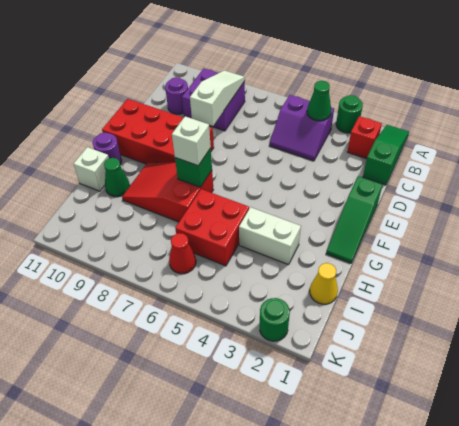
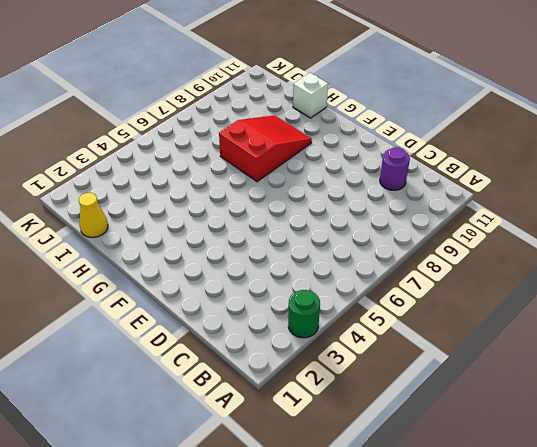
none -> green slope A1:C1 level 1 top C
none -> red brick B2 level 1
none -> purple slope B4:C5 level 1 top B

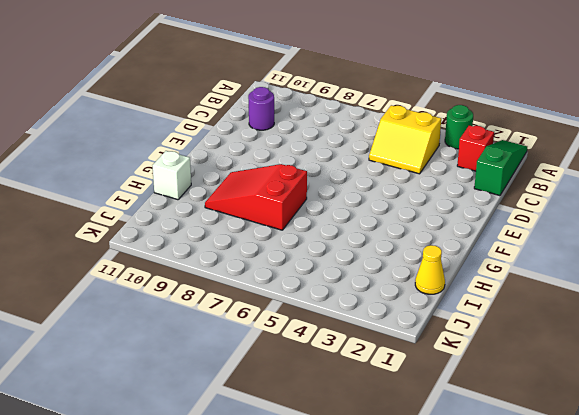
yellow slope B4:C5 level 1 top B -> purple slope B4:C5 level 1 top B
none -> purple brick B8:C9 level 1
none -> green slope E1:G1 level 1 top E
none -> red brick E8:F11 level 1

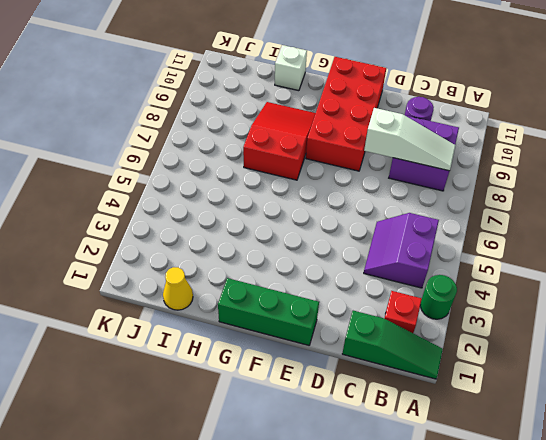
green brick E1:G1 level 1 -> green slope E1:G1 level 1 top E
none -> purple round brick G11 level 1
none -> white brick H3:H4 level 1
none -> red brick H5:I6 level 1

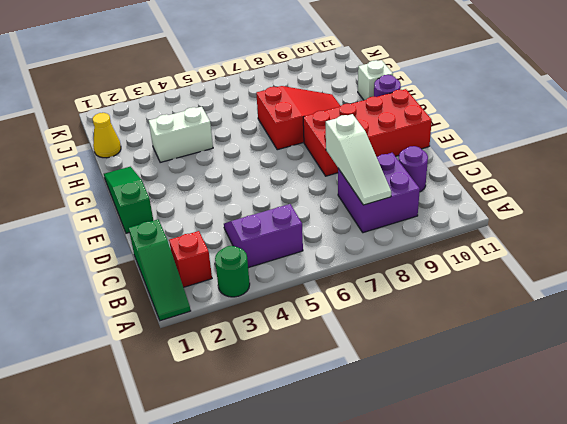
none -> red brick H5:I6 level 1
none -> green cone H10 level 1
none -> red cone J6 level 1

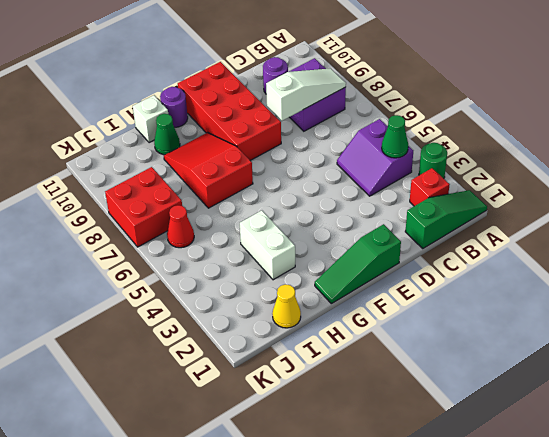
red brick J7:K8 level 1 -> red brick H5:I6 level 1
none -> green round brick K2 level 1
none -> green brick G7 level 2
none -> white brick G7 level 3

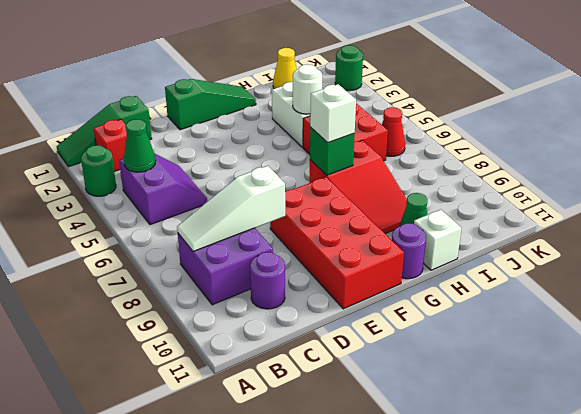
white round brick H4 level 2 -> none

